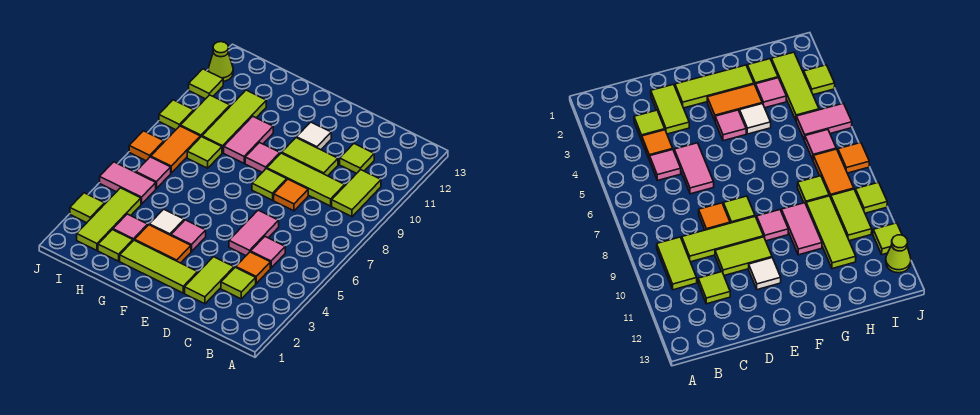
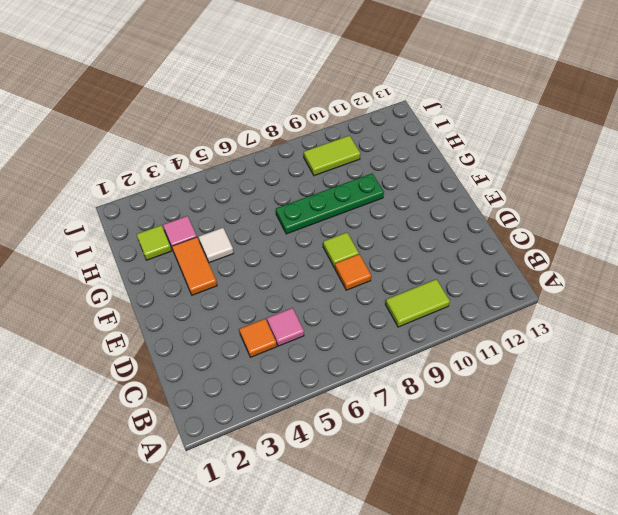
green plate G7:G10 level 1 -> pink tile G9:G10 level 1
none -> lime tile C3 level 1
none -> lime tile C9:E9 level 1
none -> lime tile C11 level 1
none -> lime tile D2:D3 level 1

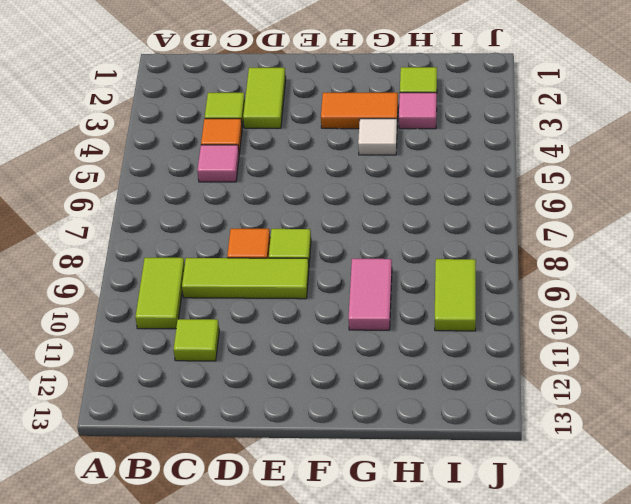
none -> pink tile D5:D6 level 1
none -> lime tile D10:E10 level 1
none -> lime tile E2:G2 level 1
none -> white tile E11 level 1

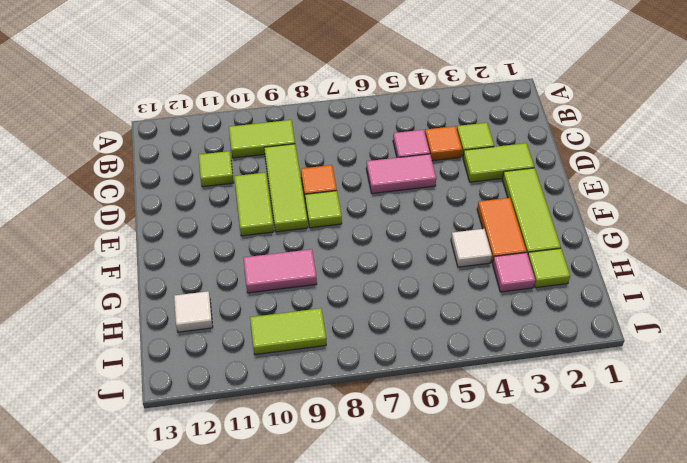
white tile H12 level 1 -> white tile E11 level 1
none -> pink tile F4 level 1
none -> pink tile F9 level 1
none -> lime tile H8 level 1
none -> lime tile H9:H11 level 1

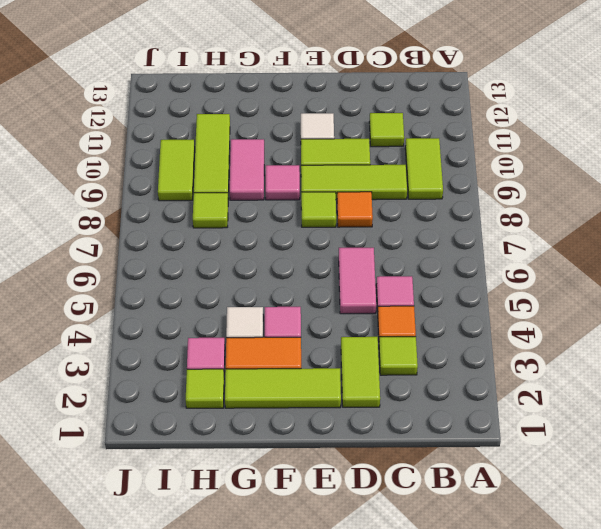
none -> lime tile I2:I4 level 1
none -> pink tile I5:J5 level 1
none -> pink tile I6 level 1
none -> orange tile I7:I8 level 1

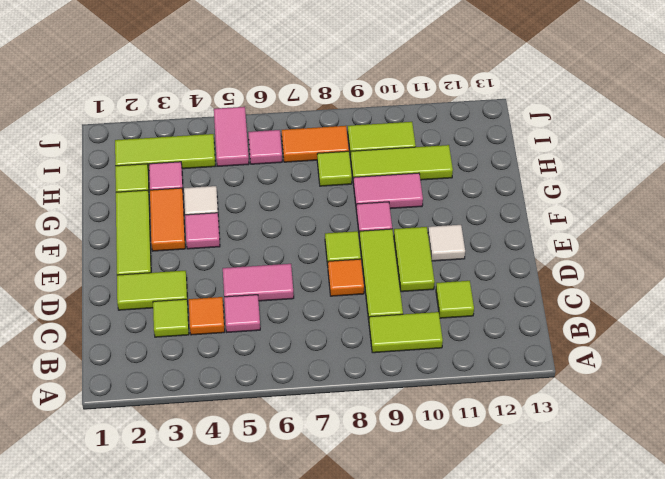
none -> lime tile J3 level 1
none -> orange tile J7 level 1
none -> lime tile J9 level 1
none -> lime tile J11 level 1

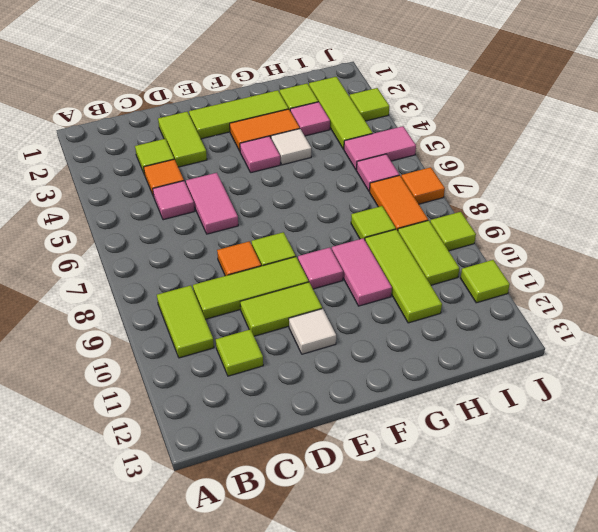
none -> lime cone J12 level 1

